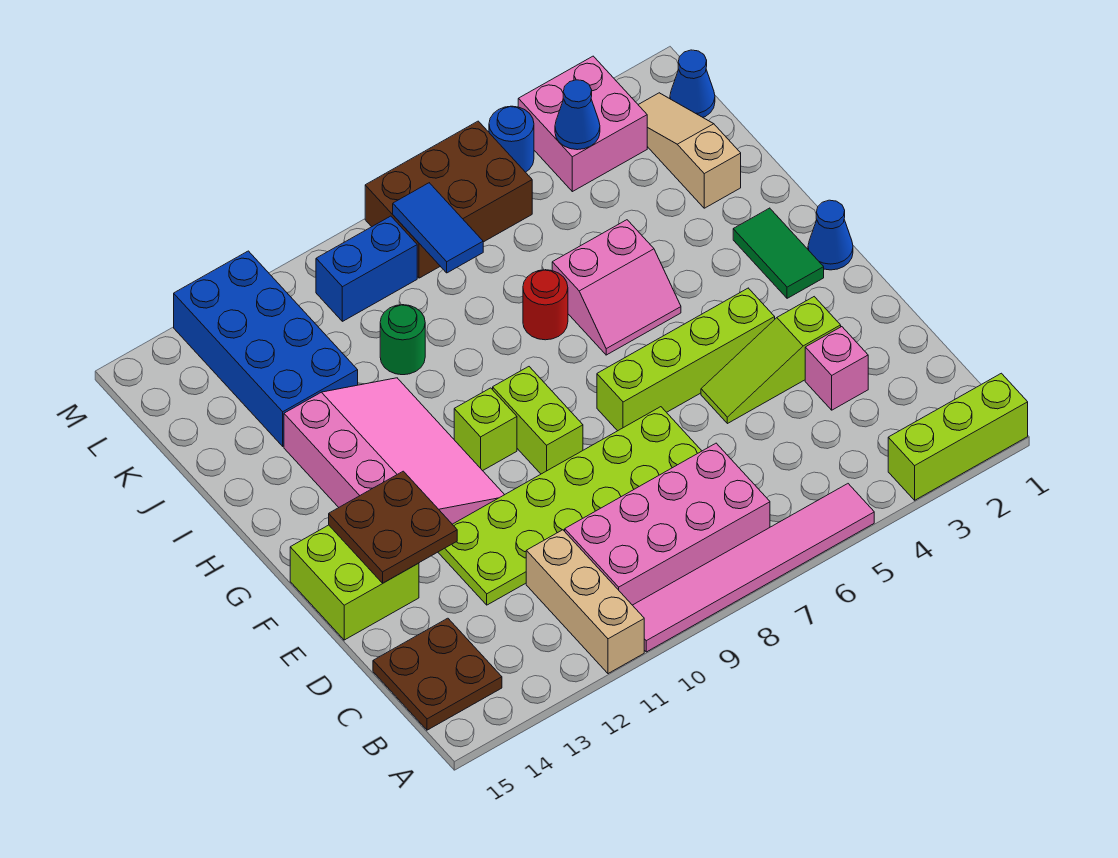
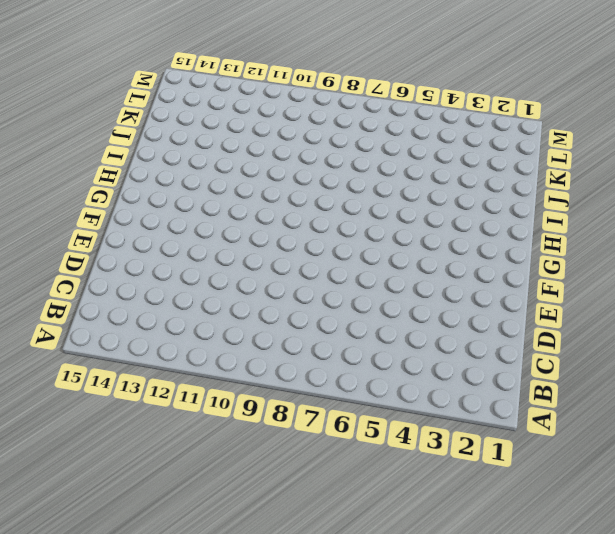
none -> lime brick A1:A3 level 1
none -> pink tile A5:A10 level 1
none -> tan brick A11:C11 level 1

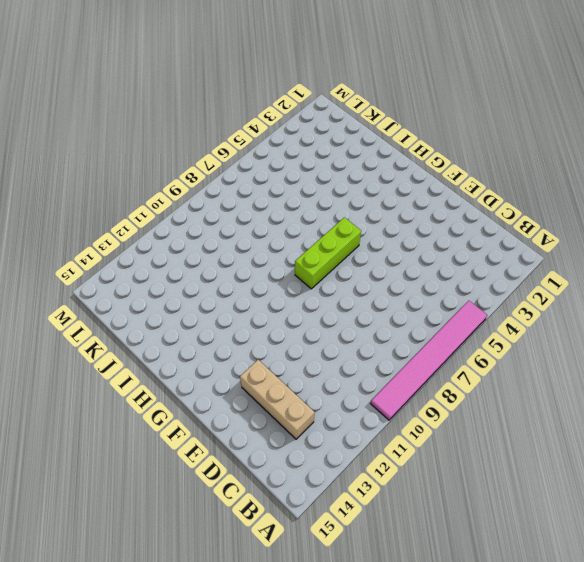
tan brick C13:E13 level 1 -> tan brick A11:C11 level 1
lime brick G6:G8 level 1 -> lime brick A1:A3 level 1
none -> pink brick B7:C10 level 1
none -> brown plate B14:C15 level 1
none -> pink brick D3 level 1

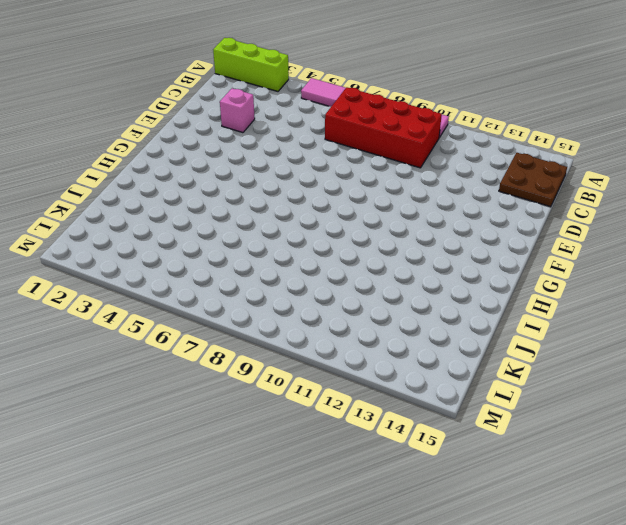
red brick B7:C10 level 1 -> pink brick B7:C10 level 1
none -> tan brick A11:C11 level 1
none -> lime plate D7:E12 level 1
none -> lime slope E3:E5 level 1 top 3

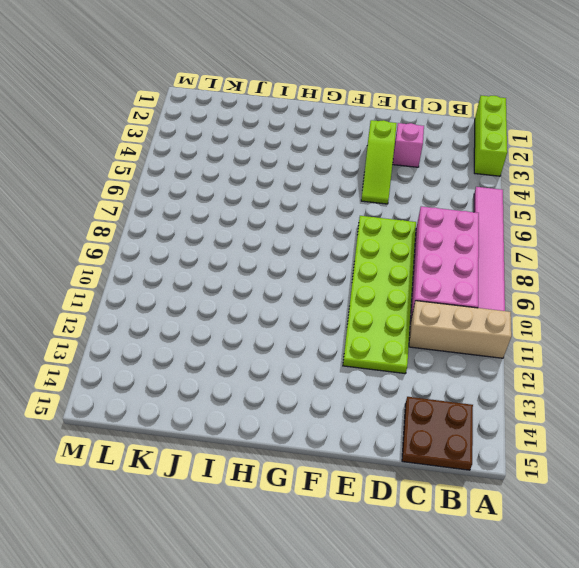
none -> lime brick E14:F15 level 1
none -> lime brick F4:F7 level 1
none -> lime brick F9:G9 level 1

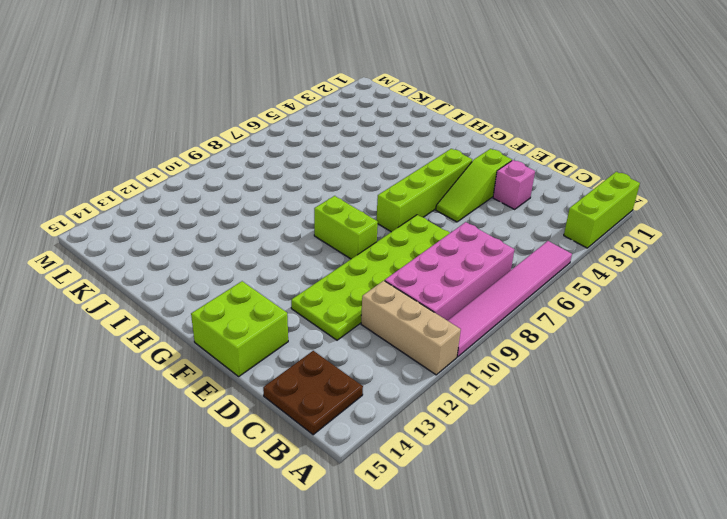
none -> pink slope F11:I13 level 1 top 13
none -> blue cone G1 level 1
none -> green tile G2:H2 level 1

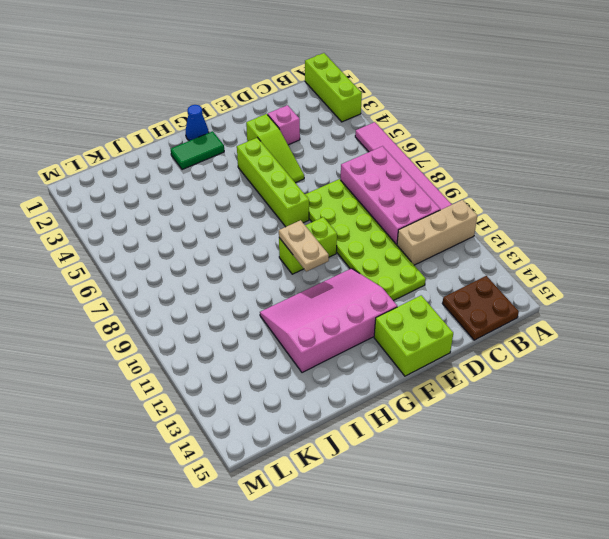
tan plate G9:G10 level 2 -> none
none -> lime brick G10 level 1
none -> pink slope H5:I6 level 1 top I
none -> red round brick I7 level 1

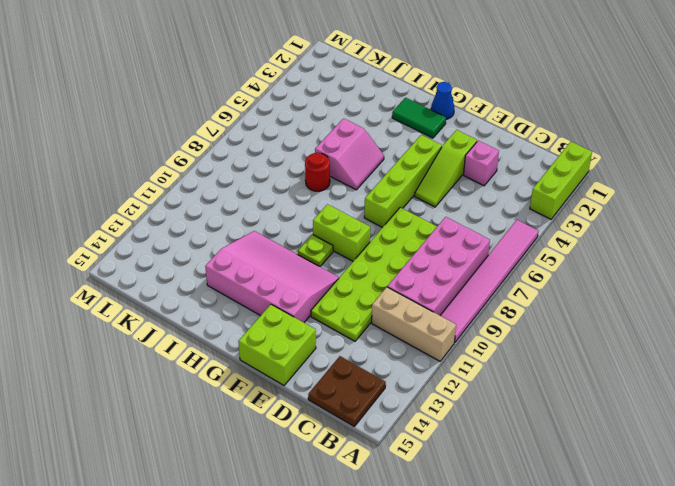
lime plate G10 level 1 -> lime brick G10 level 1
none -> tan slope J2:L2 level 1 top J
none -> green round brick J10 level 1
none -> blue brick J12:M13 level 1

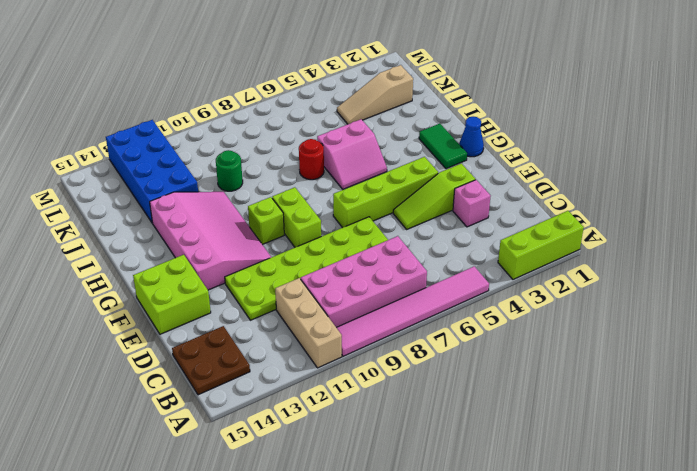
tan slope K2:K4 level 1 top 2 -> tan slope J2:L2 level 1 top J
none -> blue cone L1 level 1
none -> pink brick L3:M4 level 1
none -> brown brick L6:M8 level 1

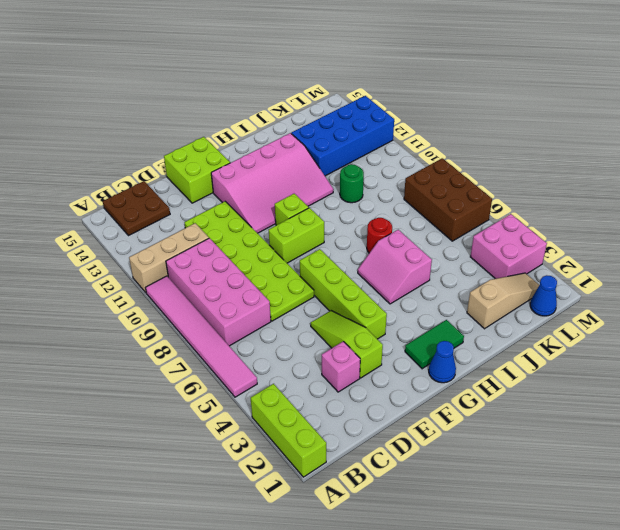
none -> blue brick L9:L10 level 1
none -> blue round brick M5 level 1
none -> brown plate E13:F14 level 2

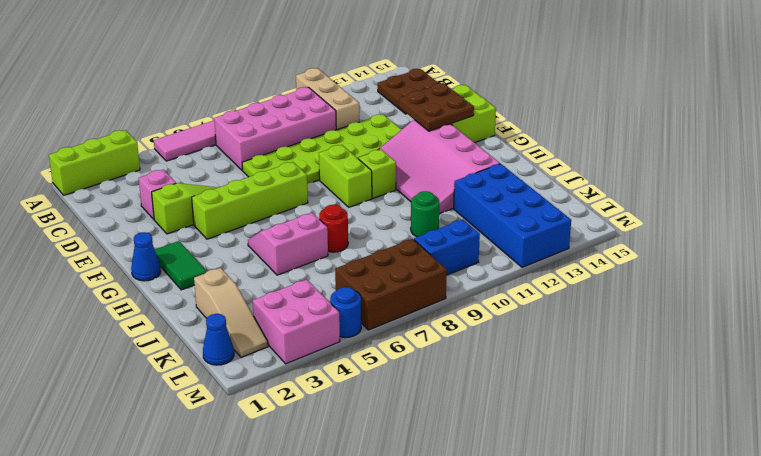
none -> blue tile K8:L8 level 2
none -> blue cone L4 level 2

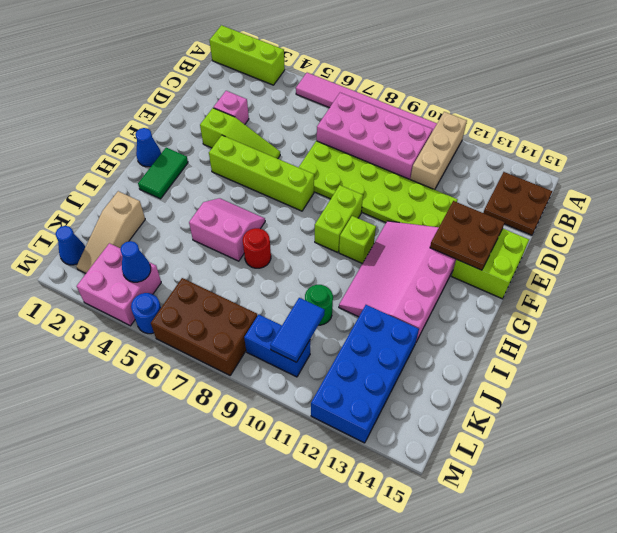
blue tile K10:L10 level 2 -> blue tile K8:L8 level 2

